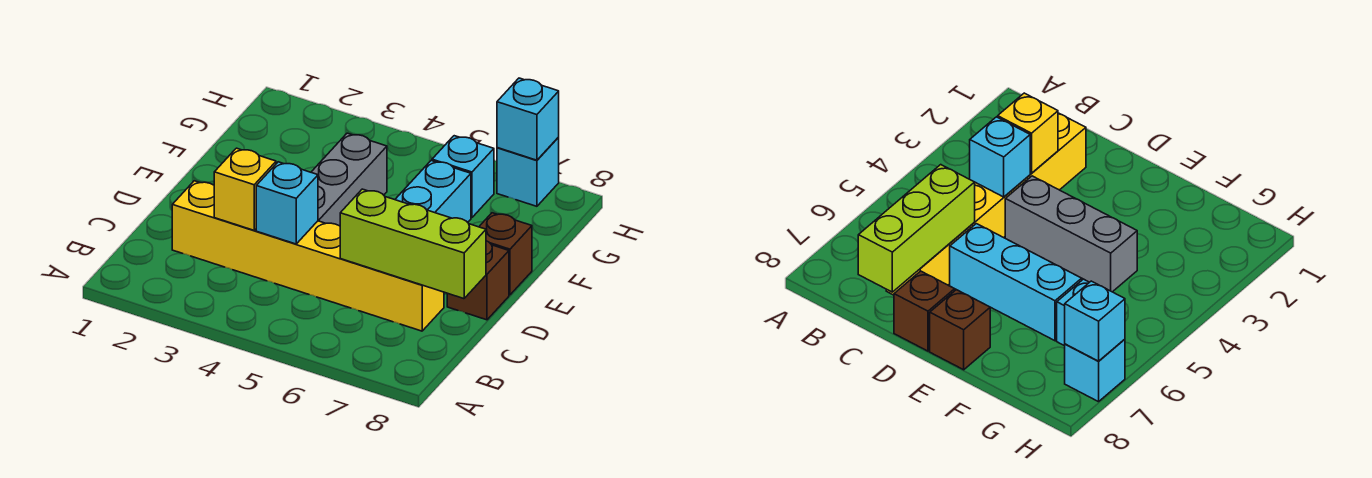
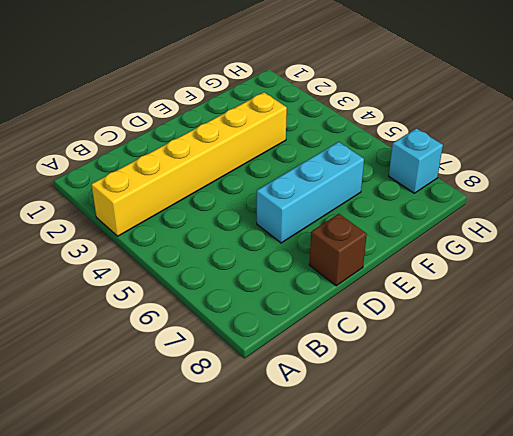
yellow brick A3:F3 level 1 -> yellow brick C2:C7 level 1
none -> grey brick D4:F4 level 1
none -> brown brick E8 level 1

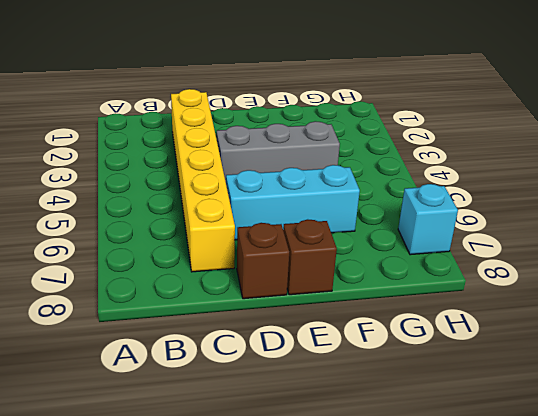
none -> cyan brick G6 level 1
none -> yellow brick C3 level 2

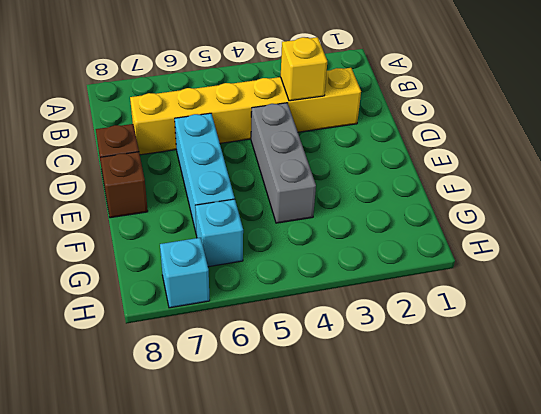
none -> cyan brick C4 level 2
none -> lime brick C6:C8 level 2

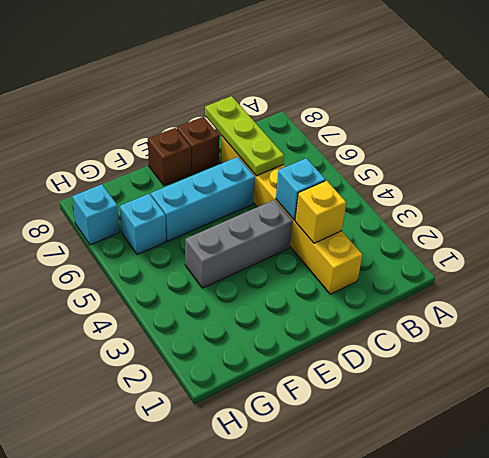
lime plate C6:C8 level 2 -> lime brick C6:C8 level 2
none -> cyan brick H7 level 2

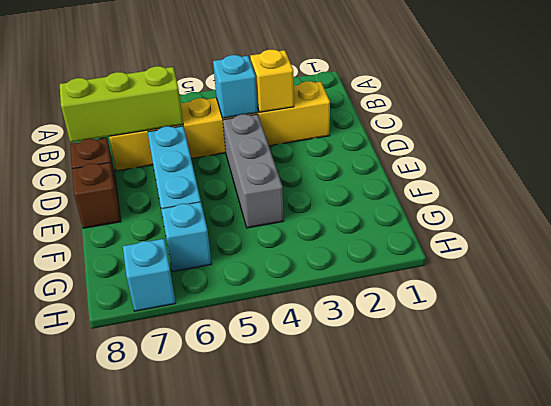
none -> cyan brick H7 level 2

